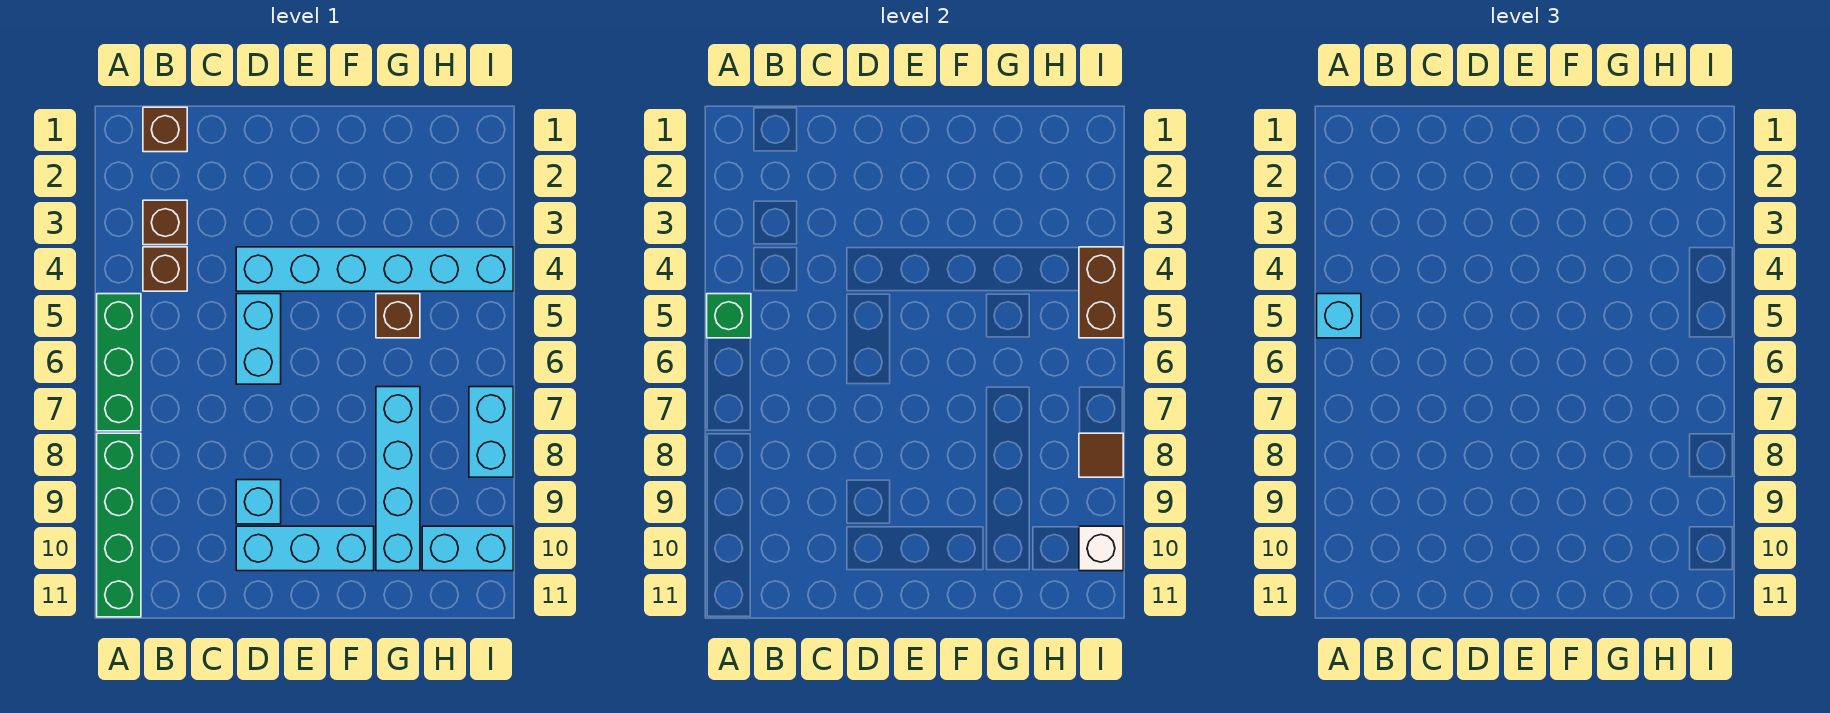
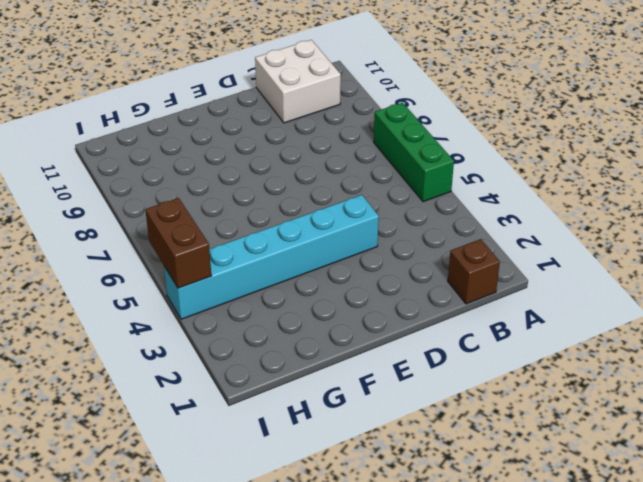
white brick B10:C11 level 1 -> none
none -> green brick A8:A11 level 1
none -> brown brick B3 level 1
none -> brown brick B4 level 1

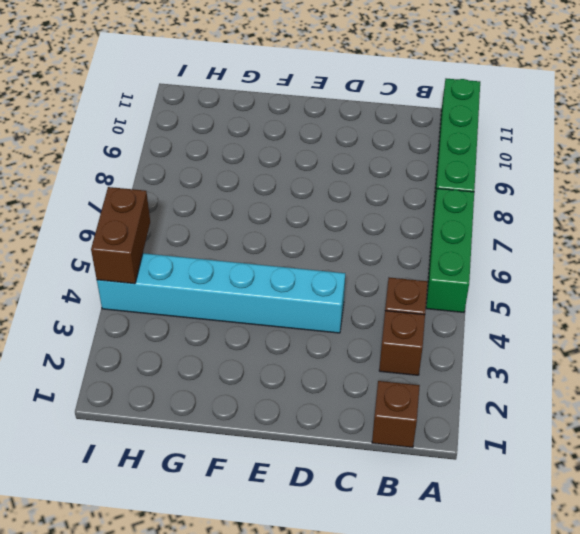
none -> cyan brick D5:D6 level 1
none -> cyan brick D9 level 1
none -> cyan brick D10:F10 level 1

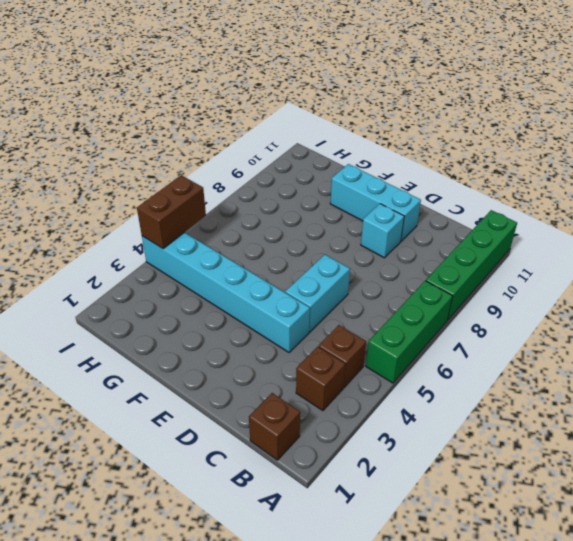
none -> brown brick G5 level 1
none -> cyan brick G7:G10 level 1
none -> cyan brick H10:I10 level 1

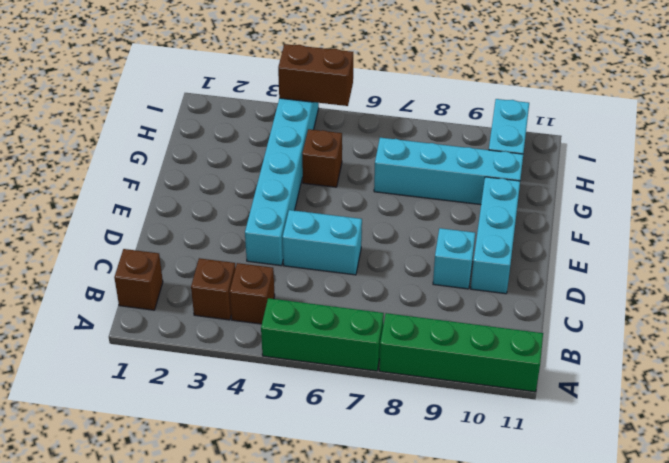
none -> cyan brick I7:I8 level 1
none -> green brick A5 level 2
none -> brown tile I8 level 2

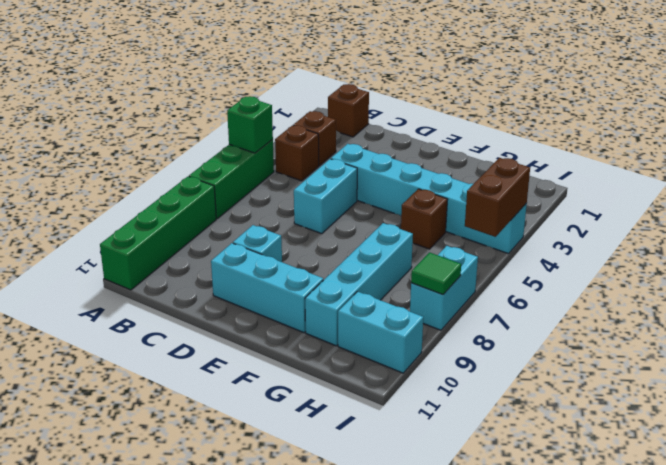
green tile I8 level 2 -> brown tile I8 level 2
none -> white brick I10 level 2
none -> cyan brick A5 level 3

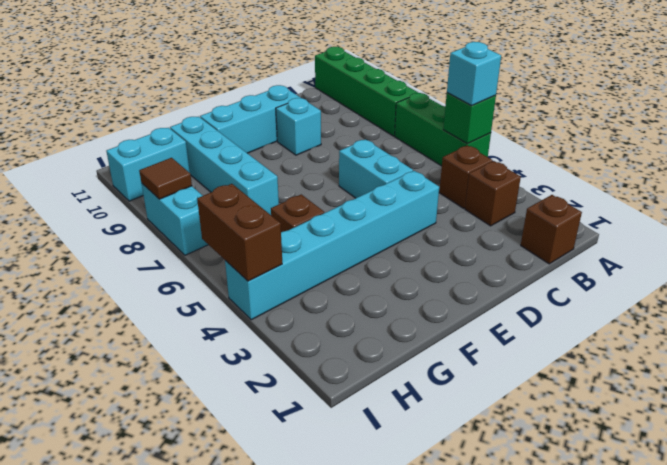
none -> white brick I10 level 2

